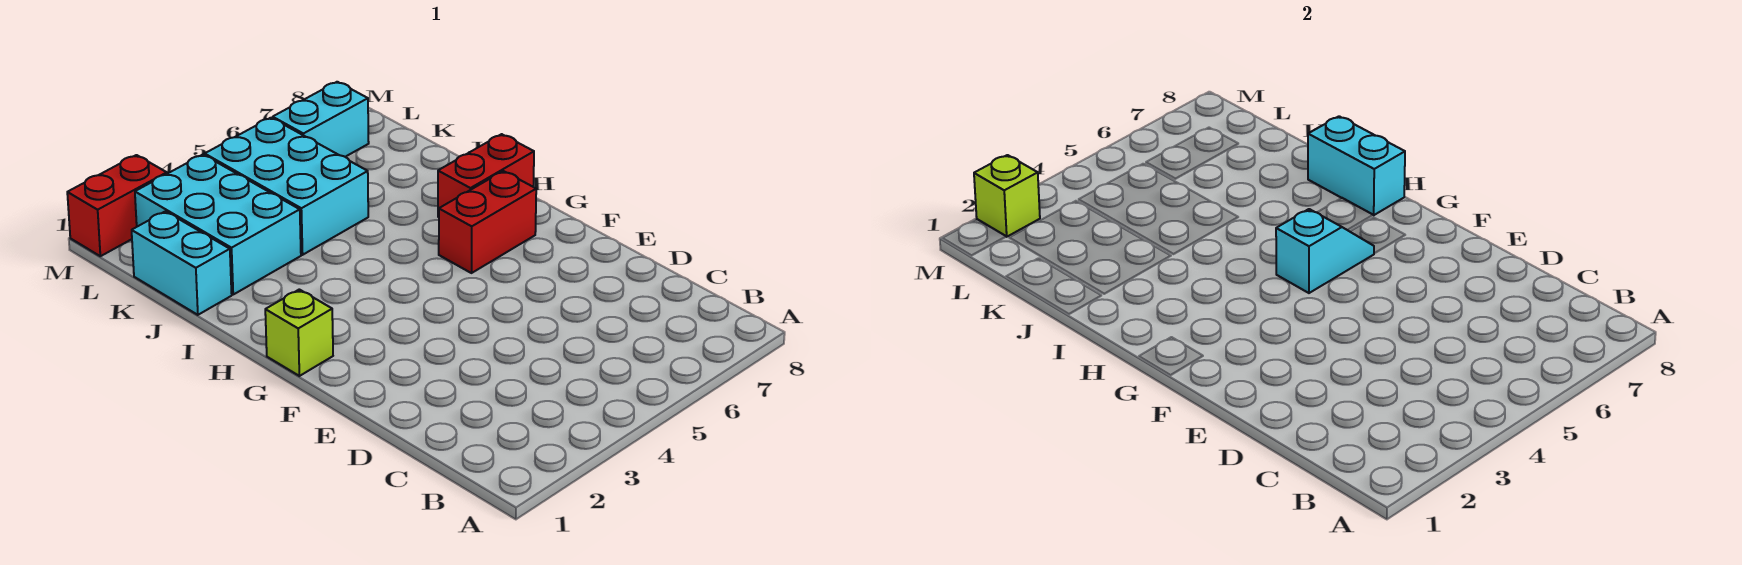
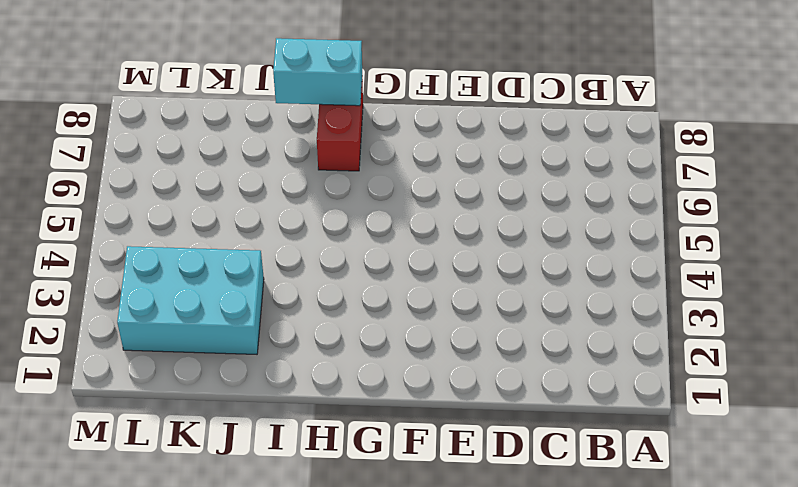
none -> lime brick G1 level 1
none -> red brick G6:G7 level 1

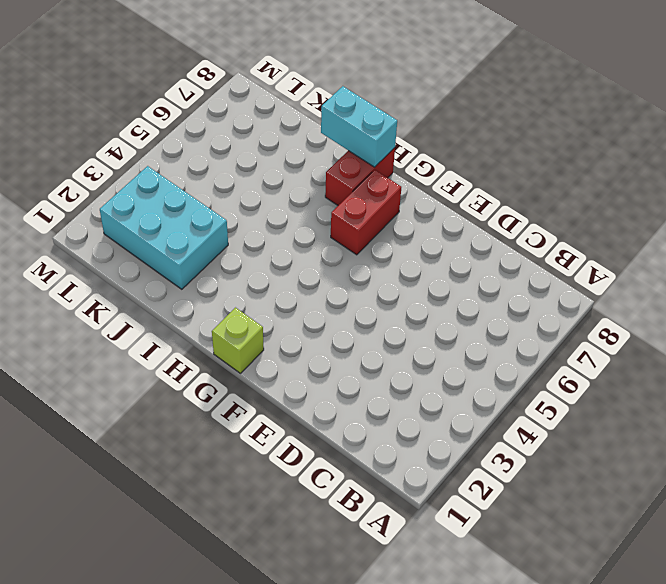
none -> cyan brick J1:K1 level 1
none -> cyan brick J4:L5 level 1

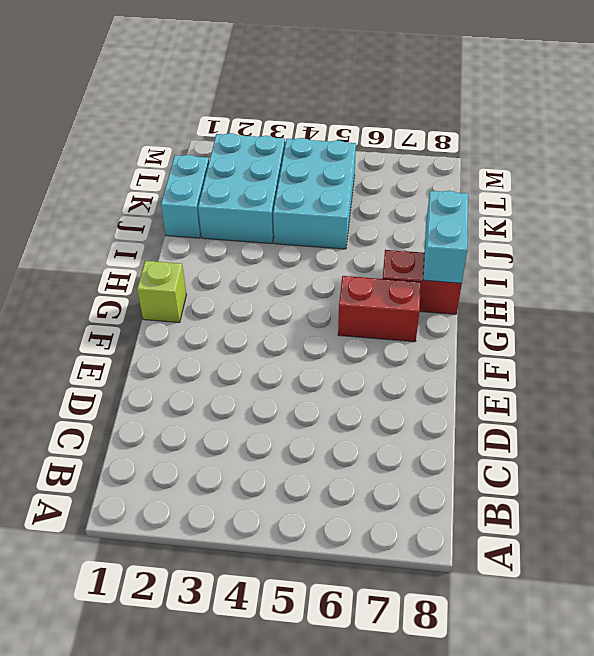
none -> cyan brick L6:L7 level 1
none -> red brick M1:M2 level 1

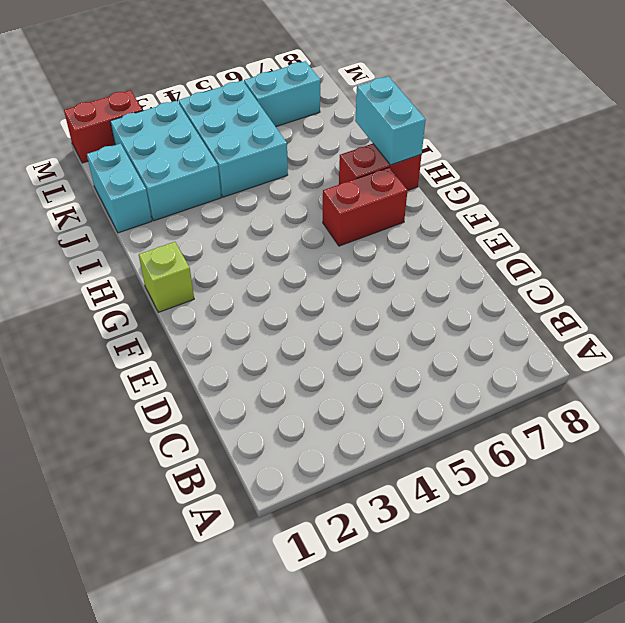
none -> cyan slope G5:G6 level 2 top 5
none -> lime brick M2 level 2

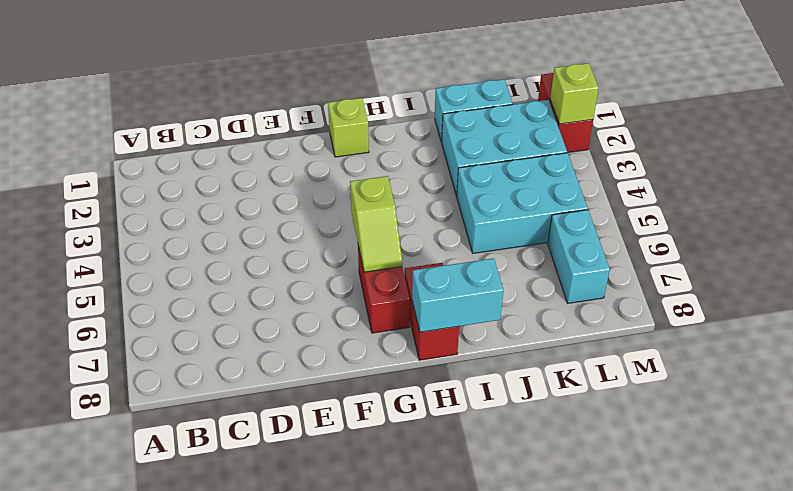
lime slope G5:G6 level 2 top 5 -> cyan slope G5:G6 level 2 top 5

